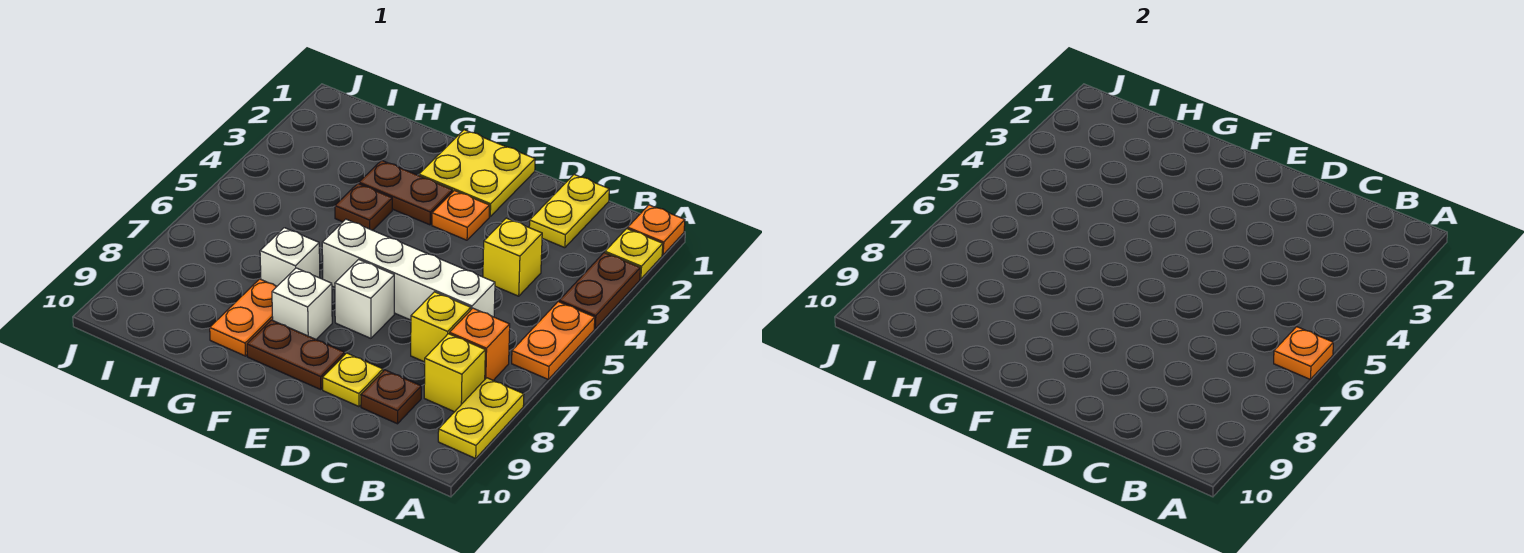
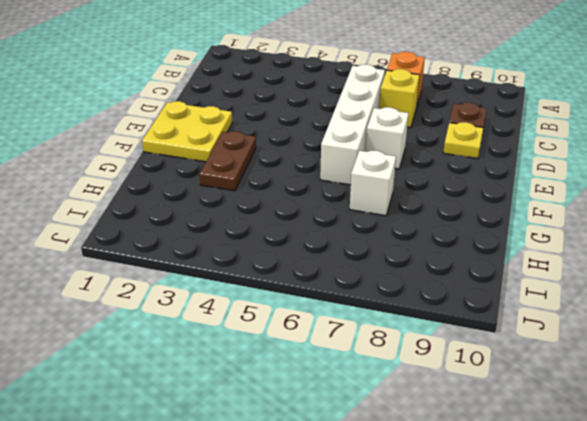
none -> orange plate A1 level 1
none -> yellow plate A2 level 1
none -> brown plate A3:A4 level 1

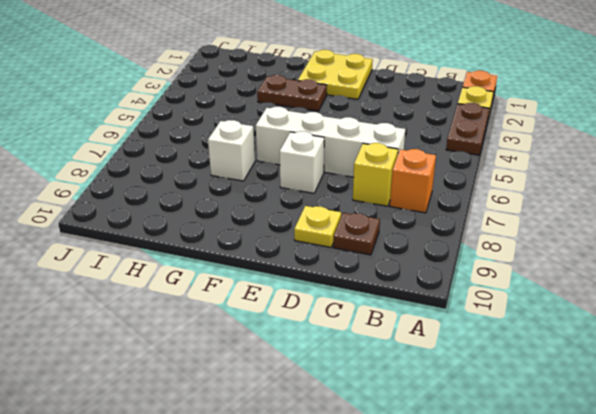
none -> orange plate A5:A6 level 1
none -> yellow plate A8:A9 level 1
none -> yellow brick B8 level 1

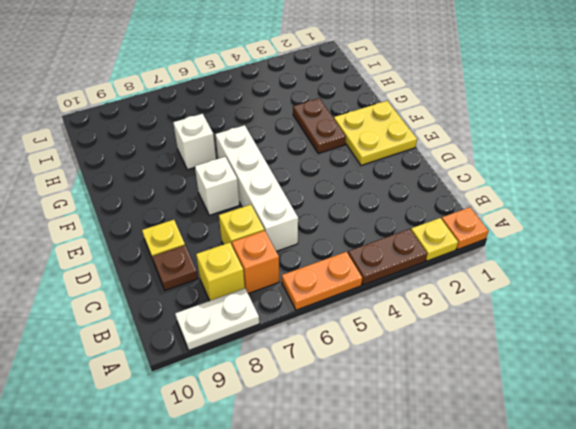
white plate A8:A9 level 1 -> yellow plate A8:A9 level 1
none -> yellow plate C1:C2 level 1
none -> yellow brick C4 level 1
none -> orange plate E3 level 1

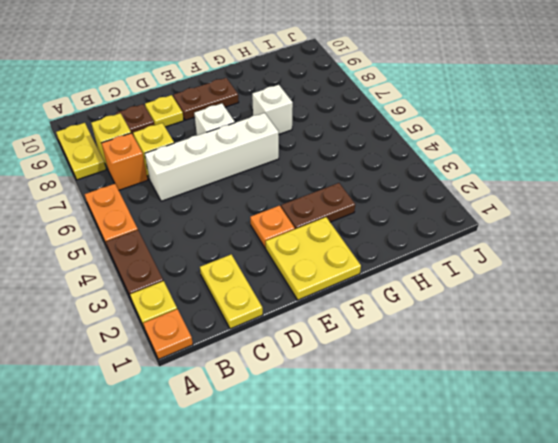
none -> yellow brick C4 level 1
none -> white brick F8 level 1
none -> brown plate G4 level 1

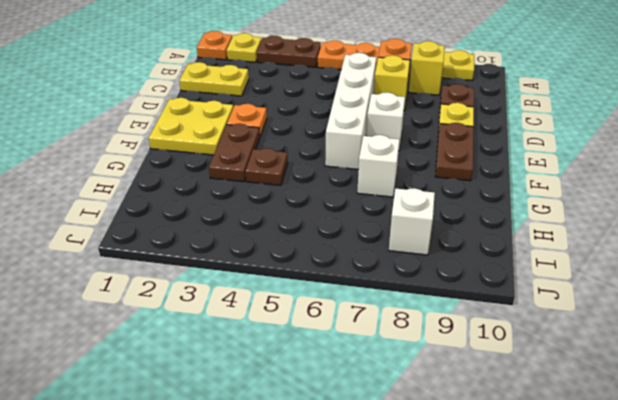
white brick I8 level 1 -> white brick F8 level 1
none -> yellow brick C4 level 1
none -> orange plate G8:G9 level 1
none -> orange plate A6 level 2

